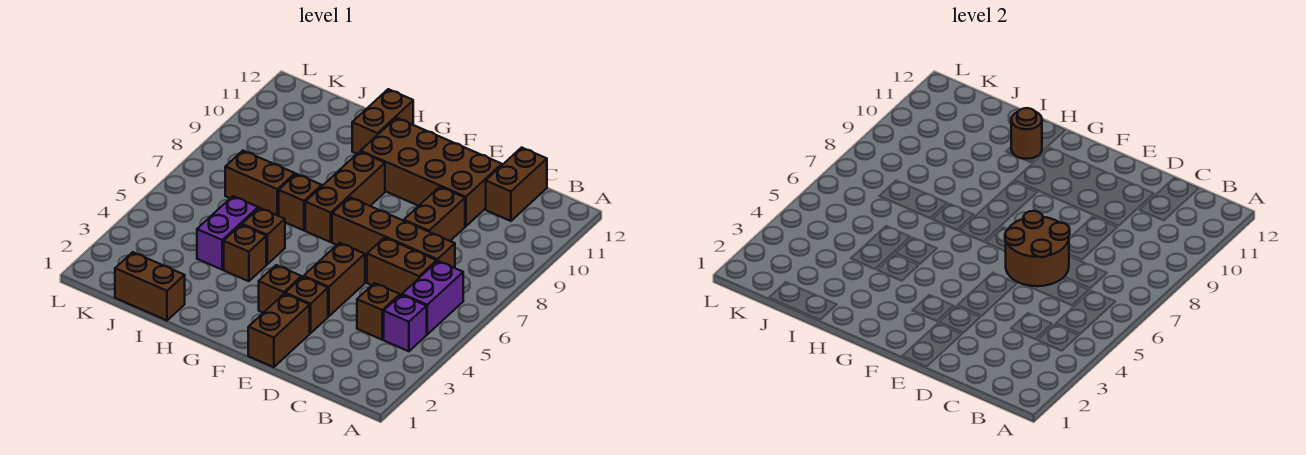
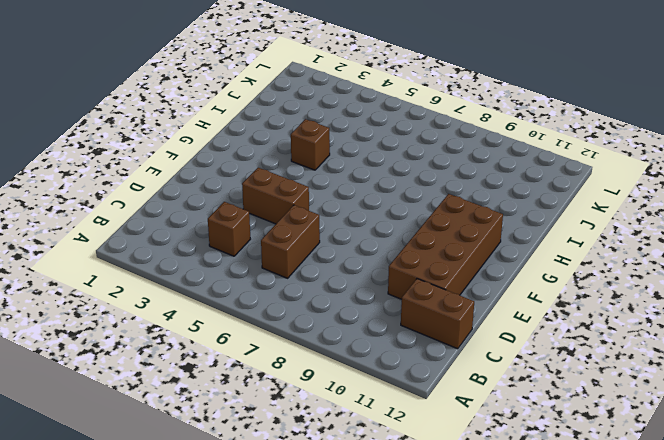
none -> purple brick B4 level 1
none -> purple brick B5:B6 level 1
none -> brown brick C7:F7 level 1

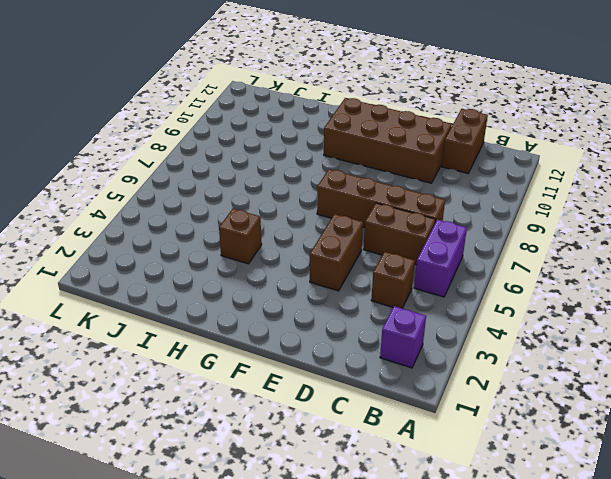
purple brick B2 level 1 -> purple brick B4 level 1
none -> brown brick D8:D9 level 1
none -> brown brick E1:E2 level 1
none -> brown brick E3 level 1

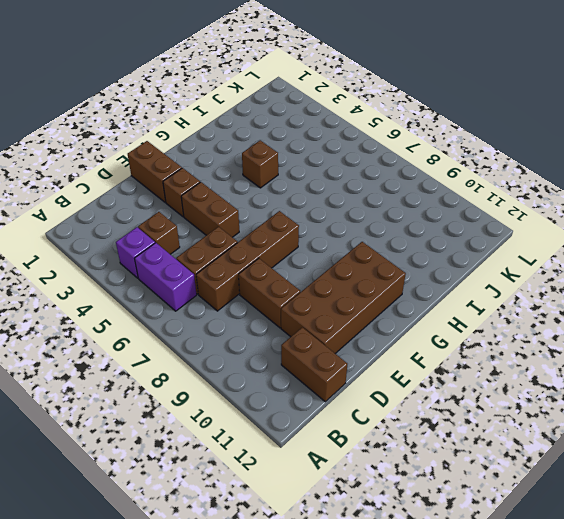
none -> brown brick F3 level 1
none -> brown brick G7:G9 level 1
none -> brown brick H5 level 1

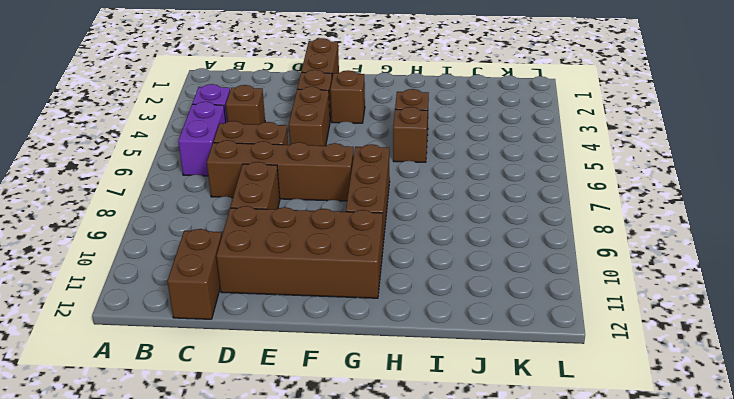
none -> brown brick H7 level 1
none -> brown brick H11:H12 level 1
none -> brown brick I1:J1 level 1

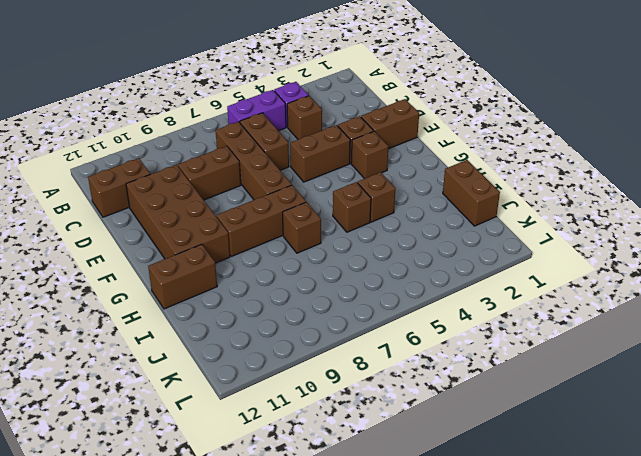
none -> purple brick I4:I5 level 1
none -> brown brick I7:J7 level 1
none -> brown round brick D6:E7 level 2

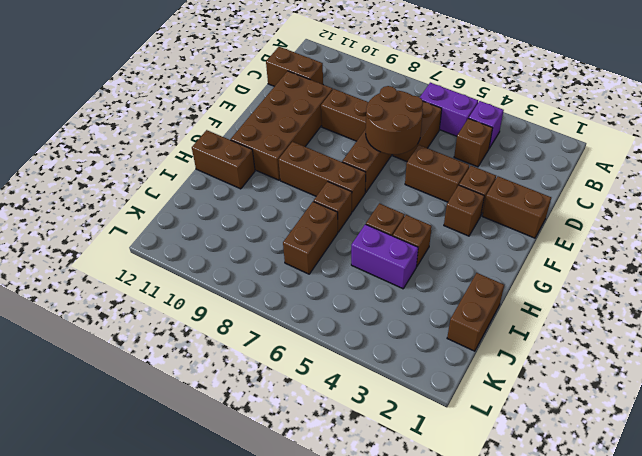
none -> brown round brick H11 level 2

